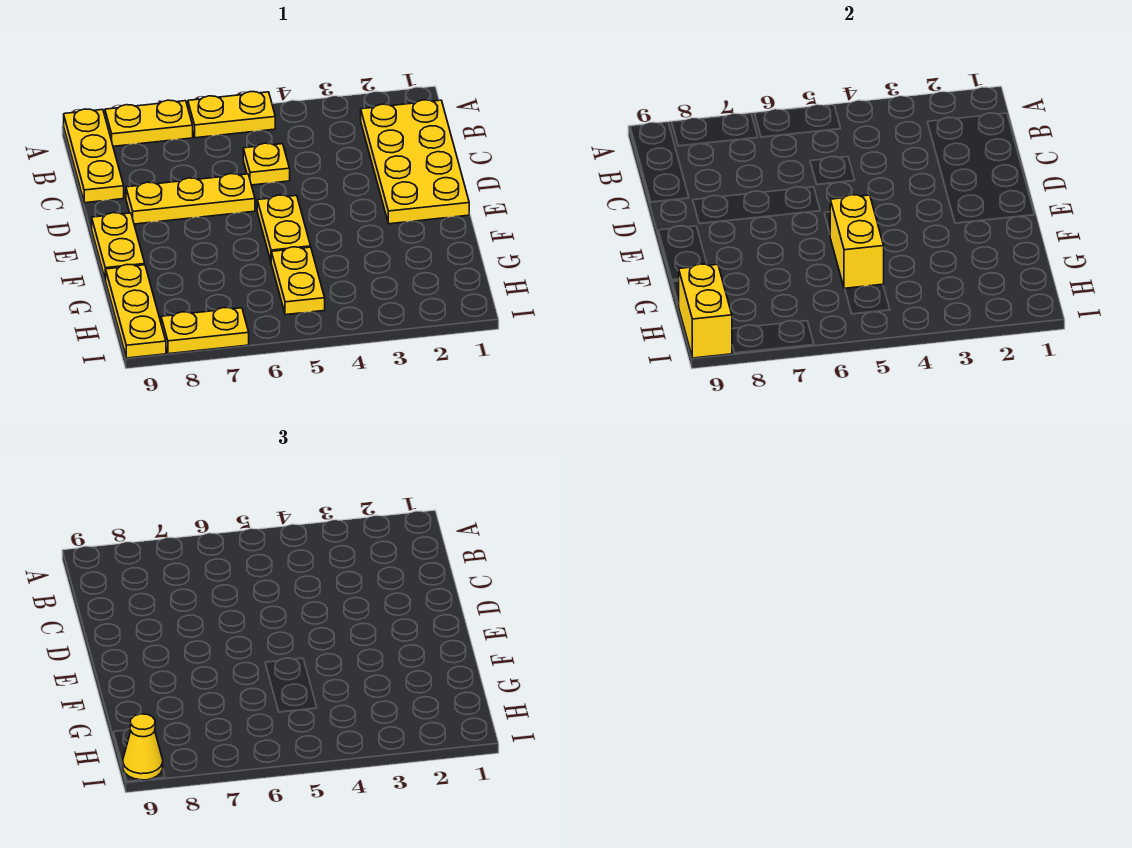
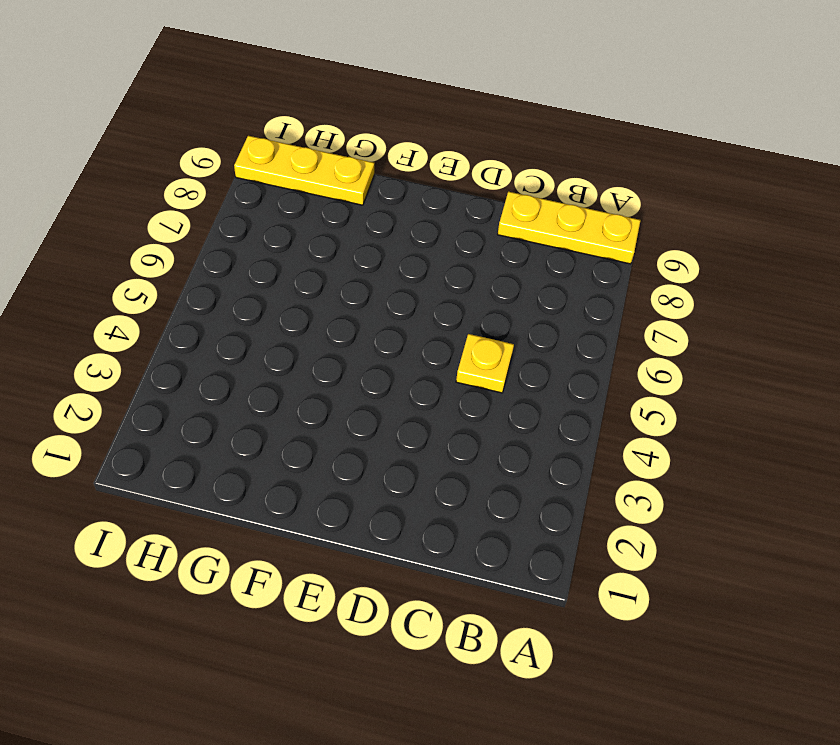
none -> yellow plate A5:A6 level 1
none -> yellow plate A7:A8 level 1
none -> yellow plate B1:E2 level 1

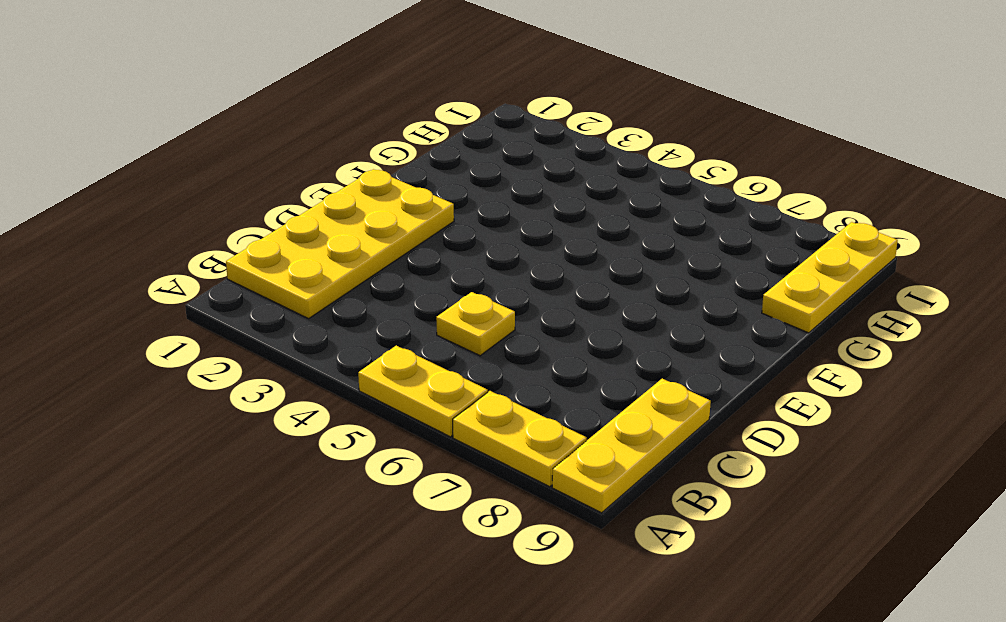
none -> yellow plate D6:D8 level 1
none -> yellow plate E5:F5 level 1
none -> yellow plate E9:F9 level 1

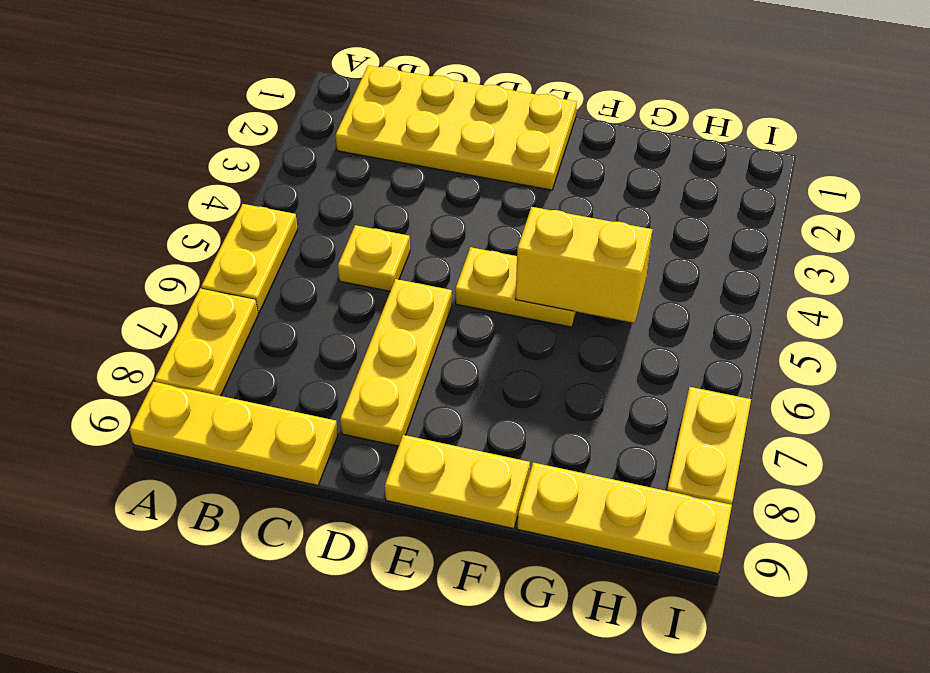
none -> yellow plate G5:H5 level 1
none -> yellow brick H9:I9 level 2
none -> yellow cone I9 level 3

